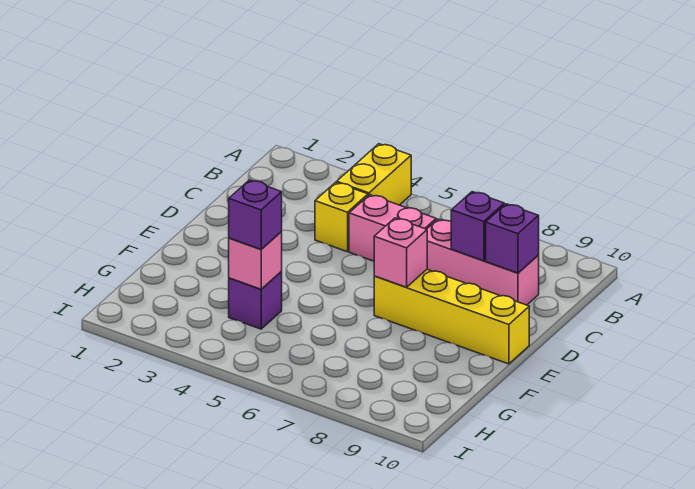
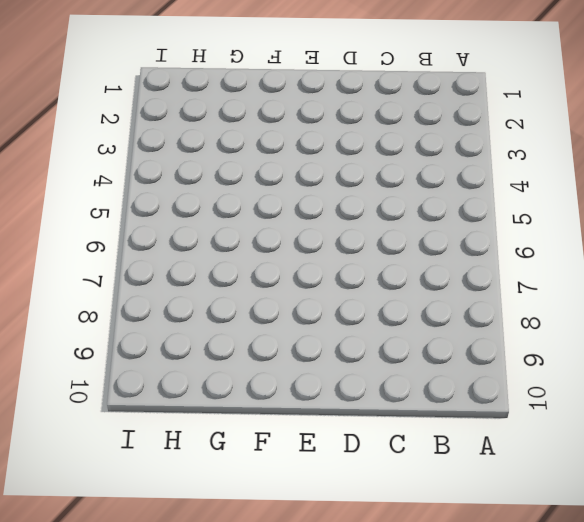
none -> yellow brick A4:B4 level 1
none -> yellow brick C4 level 1

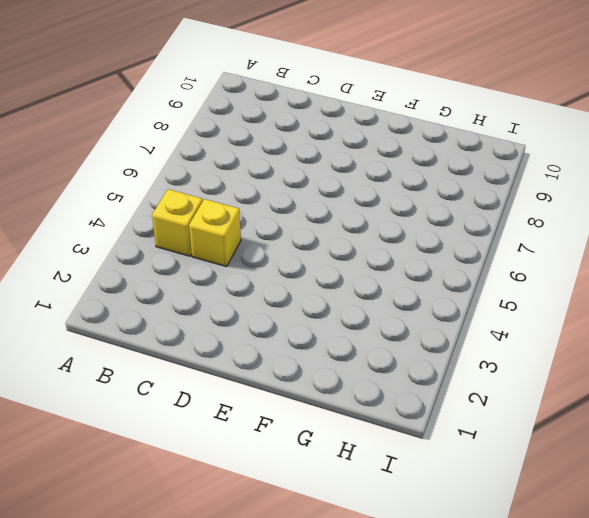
yellow brick B4 level 1 -> yellow brick A4:B4 level 1
none -> pink brick C5:C6 level 1
none -> pink brick C7:C9 level 1

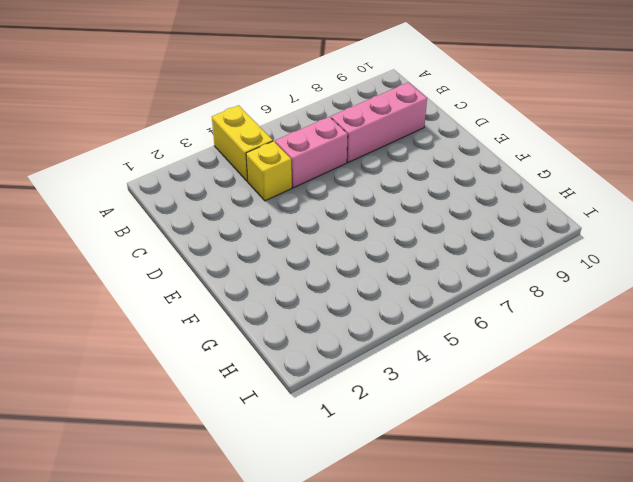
none -> yellow brick E7:E10 level 1
none -> purple brick G4 level 1

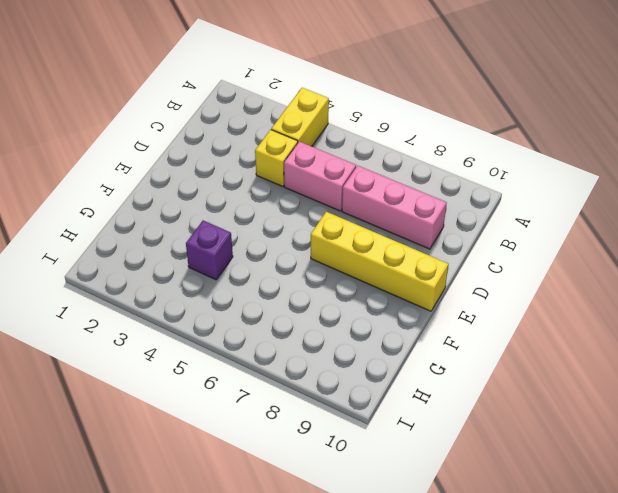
none -> purple brick C8 level 2
none -> purple brick C9 level 2

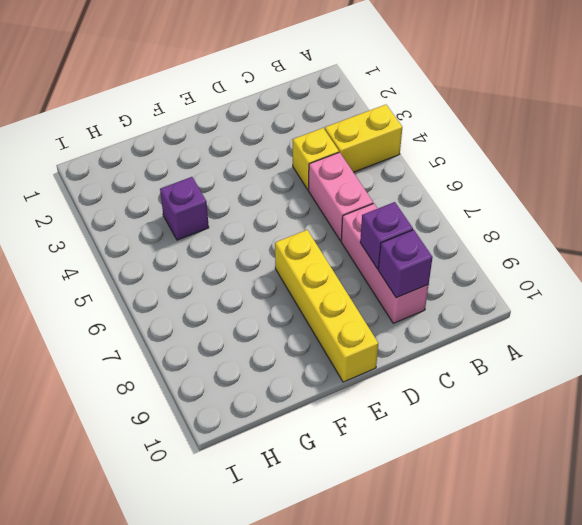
none -> pink brick E7 level 2
none -> pink brick G4 level 2

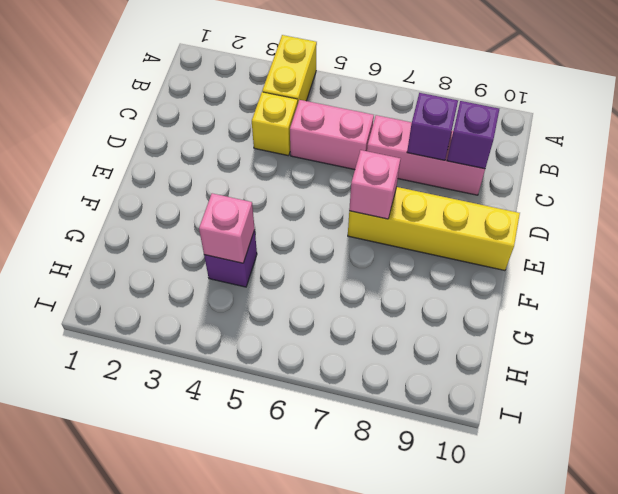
none -> purple brick G4 level 3

